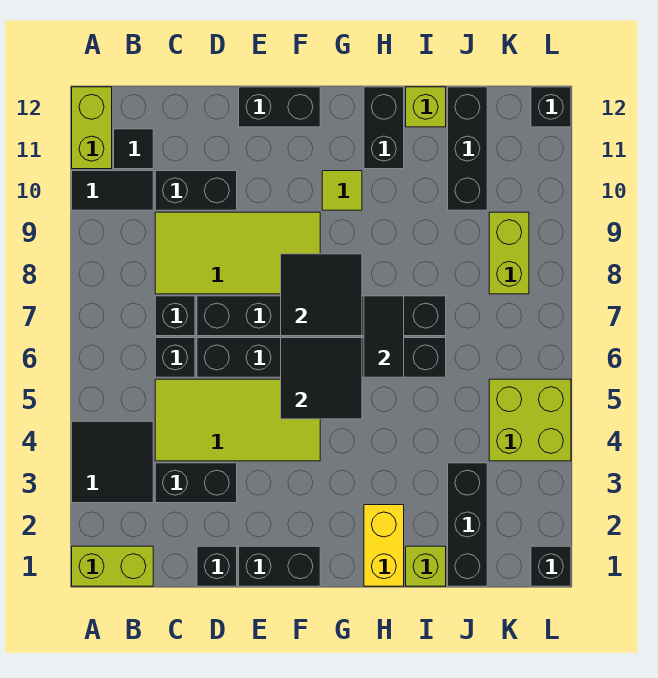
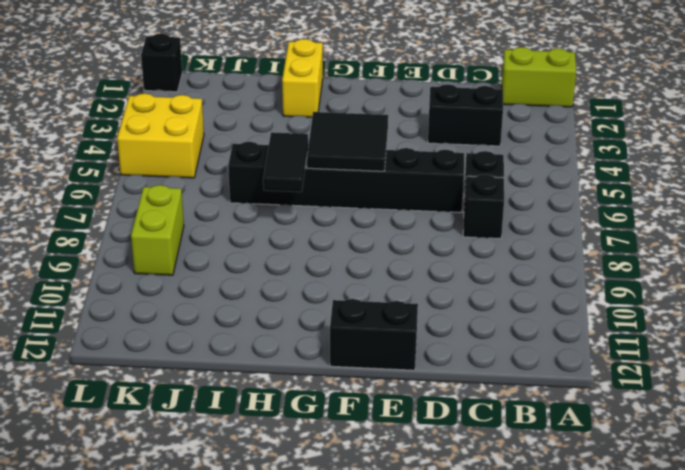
yellow brick K4:L5 level 1 -> lime brick K4:L5 level 1
none -> black tile A3:B4 level 1
none -> black tile A10:B10 level 1
none -> lime brick A11:A12 level 1
none -> black tile B11 level 1

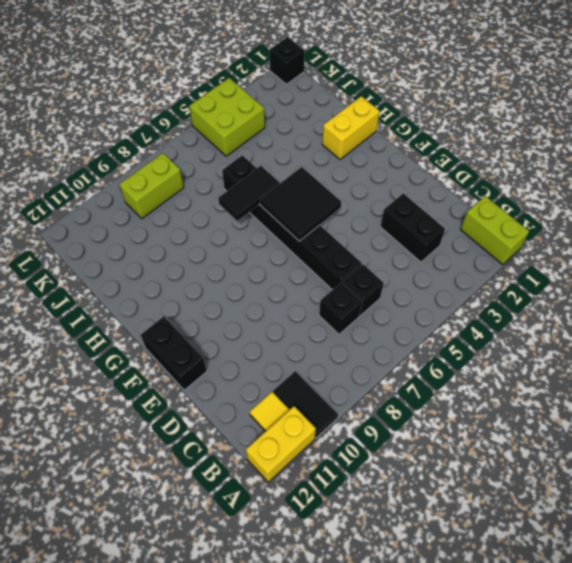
yellow brick A11:A12 level 1 -> lime brick A11:A12 level 1
yellow tile B11 level 1 -> black tile B11 level 1
none -> black tile A3:B4 level 1
none -> lime tile C4:F5 level 1
none -> lime tile C8:F9 level 1
none -> black brick C10:D10 level 1

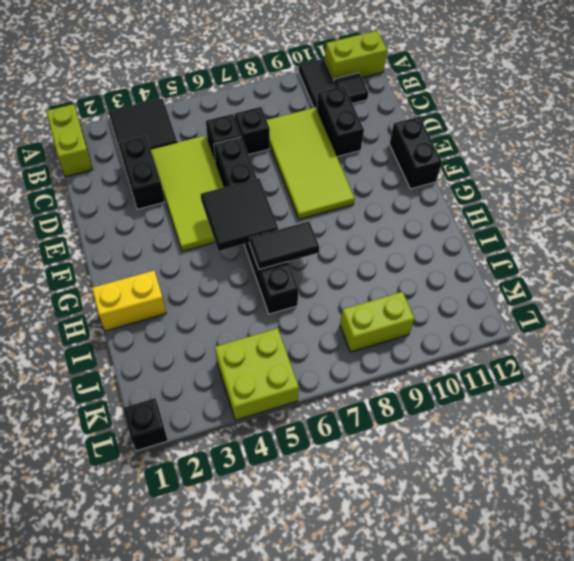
none -> black brick D1 level 1
none -> black brick D7:I7 level 1
none -> black brick E1:F1 level 1
none -> lime tile G10 level 1

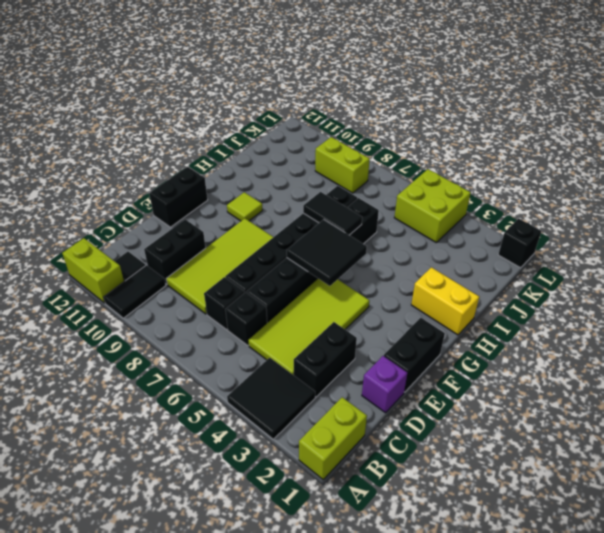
purple brick D1 level 1 -> black brick D1 level 1
none -> black brick H11:H12 level 1
none -> lime brick I1 level 1
none -> lime brick I12 level 1
none -> black brick J1:J3 level 1

